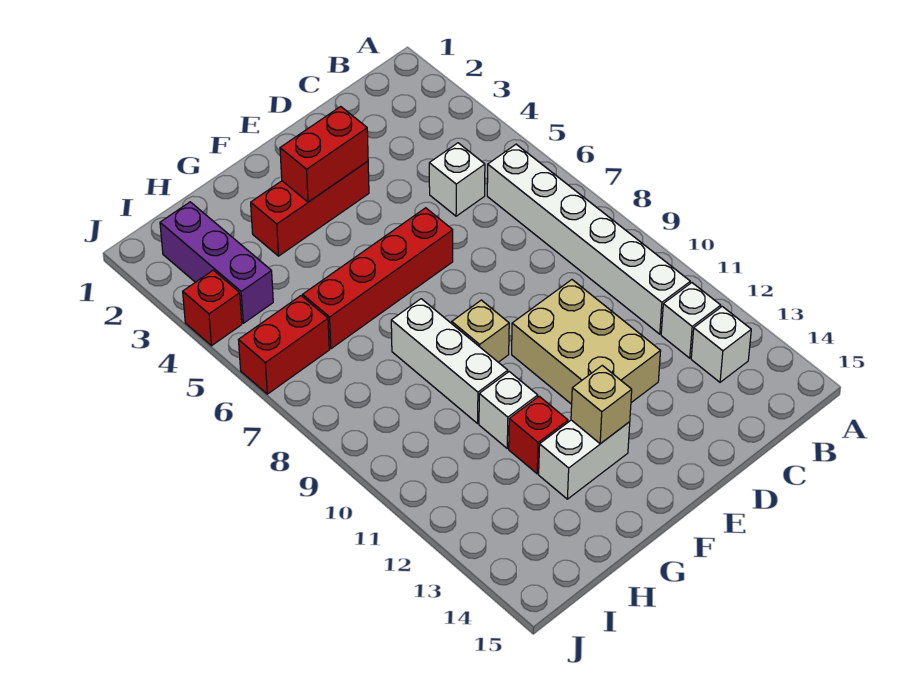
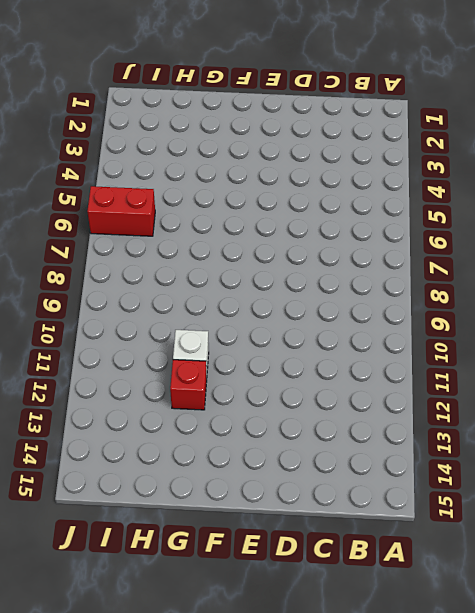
none -> white brick B6:B11 level 1
none -> white brick B12 level 1
none -> white brick B13 level 1

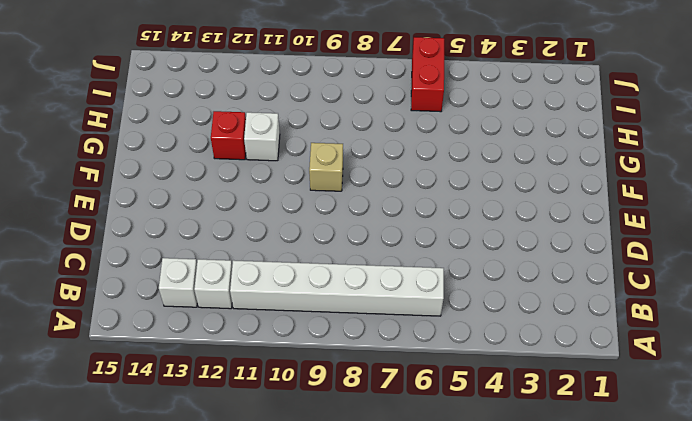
none -> white brick C5 level 1
none -> tan brick D10:E12 level 1
none -> red brick E3:G3 level 1

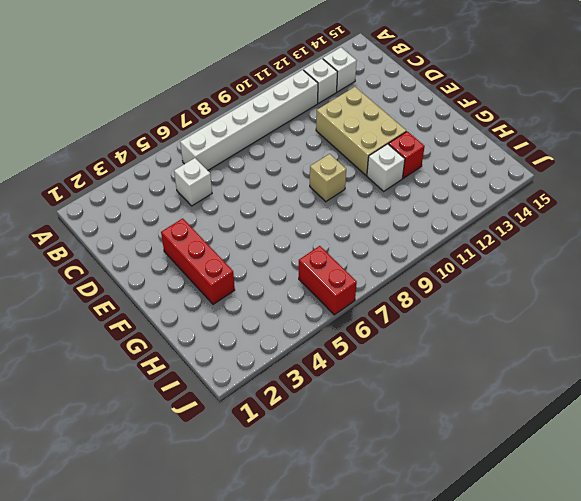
tan brick D11:F12 level 1 -> tan brick D10:E12 level 1
none -> red brick E6:H6 level 1
none -> white brick F13:G13 level 1
none -> white brick G8:G10 level 1

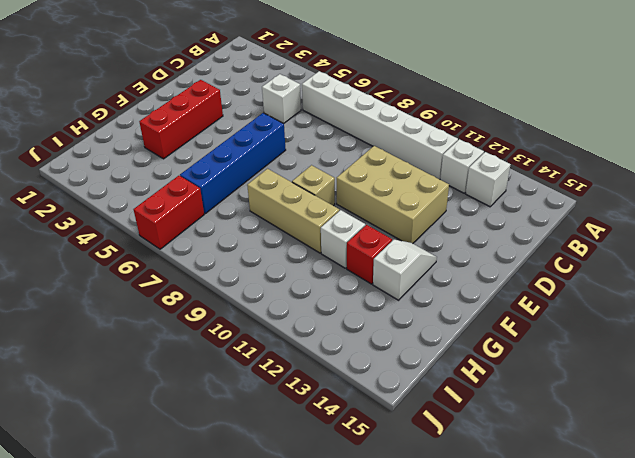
blue brick E6:H6 level 1 -> red brick E6:H6 level 1
white slope F13:G13 level 1 top G -> white brick F13:G13 level 1
tan brick G8:G10 level 1 -> white brick G8:G10 level 1
none -> purple brick I2:I4 level 1
none -> red brick J4 level 1
none -> red brick E3:F3 level 2

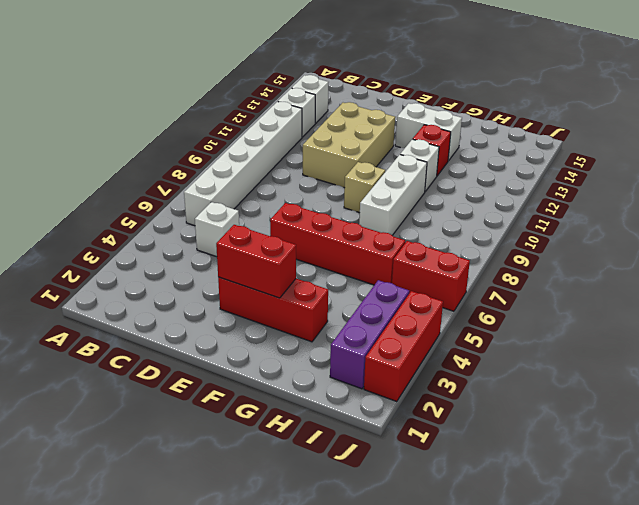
red brick J2:J4 level 1 -> red brick J4 level 1
none -> tan brick F13 level 2

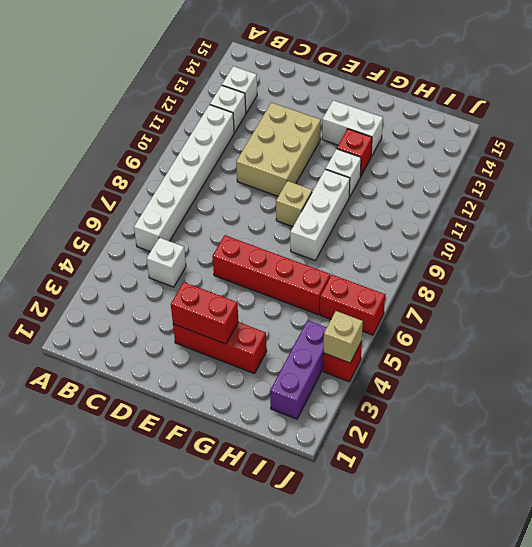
tan brick J4 level 2 -> tan brick F13 level 2

